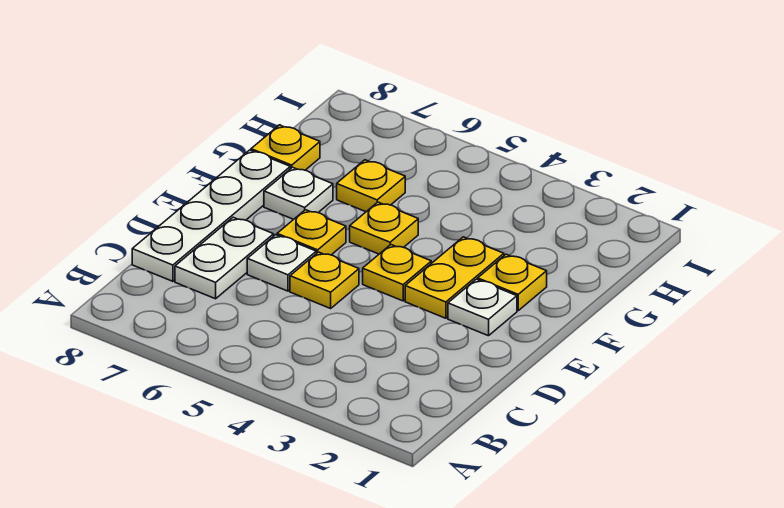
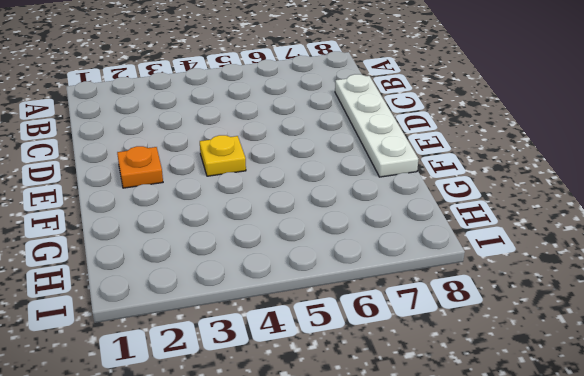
orange plate E2 level 1 -> white plate E2 level 1
none -> white plate C7:D7 level 1
none -> yellow plate D5 level 1
none -> white plate D6 level 1

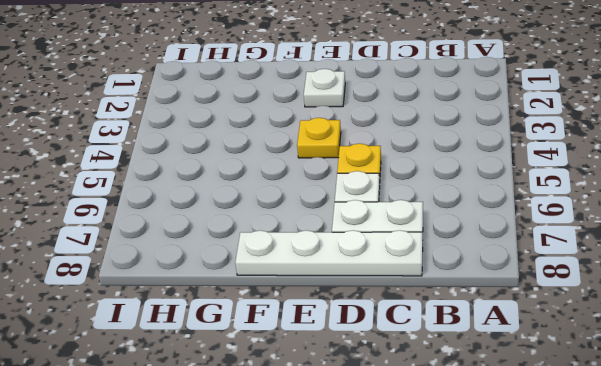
none -> yellow plate E3:F3 level 1
none -> yellow plate E6 level 1
none -> yellow plate F2 level 1

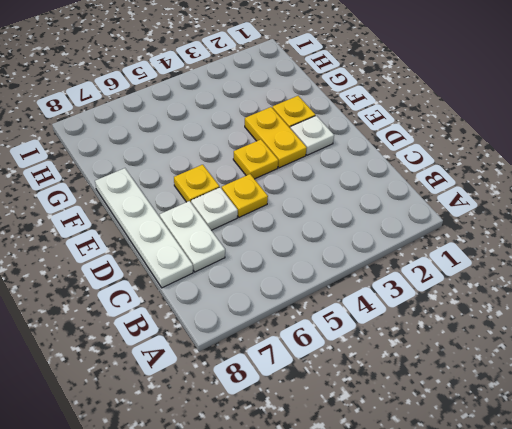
none -> yellow plate F5 level 1
none -> white plate F7 level 1
none -> yellow plate G6 level 1

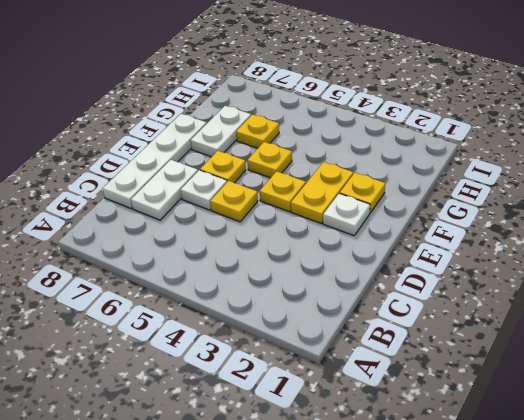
white plate F7:G7 level 1 -> white plate F7 level 1
none -> yellow plate G8 level 1

